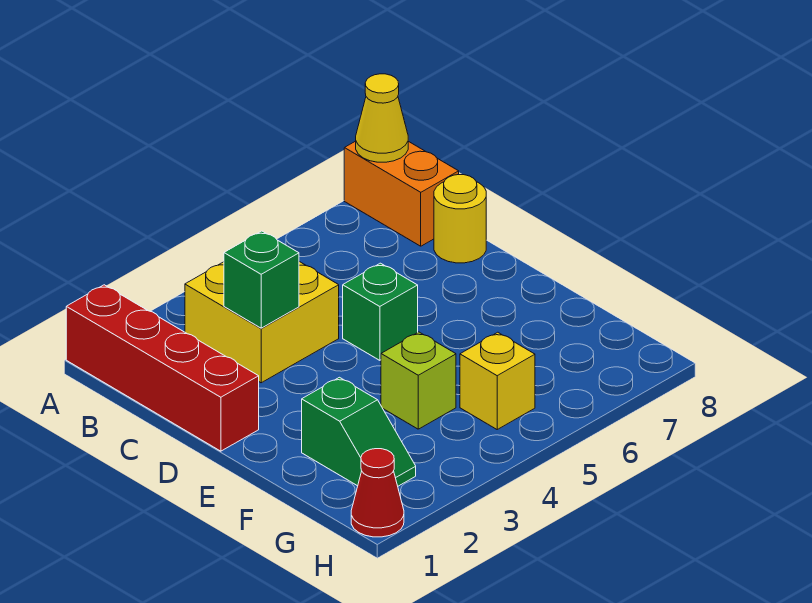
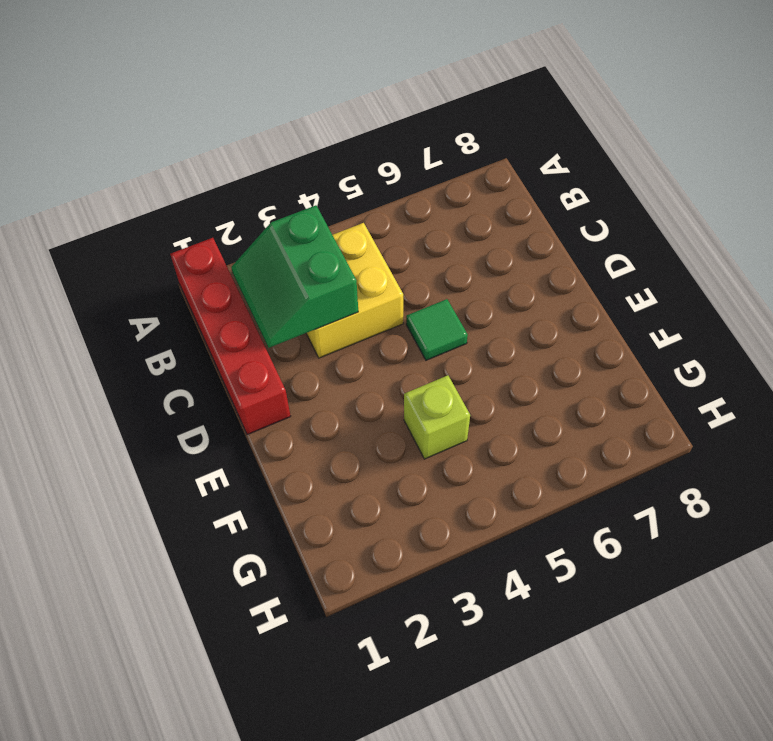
green slope B2:C3 level 2 top 3 -> green brick C3 level 2
green tile D5 level 1 -> green brick D5 level 1
none -> orange brick A8:B8 level 1
none -> yellow round brick C8 level 1

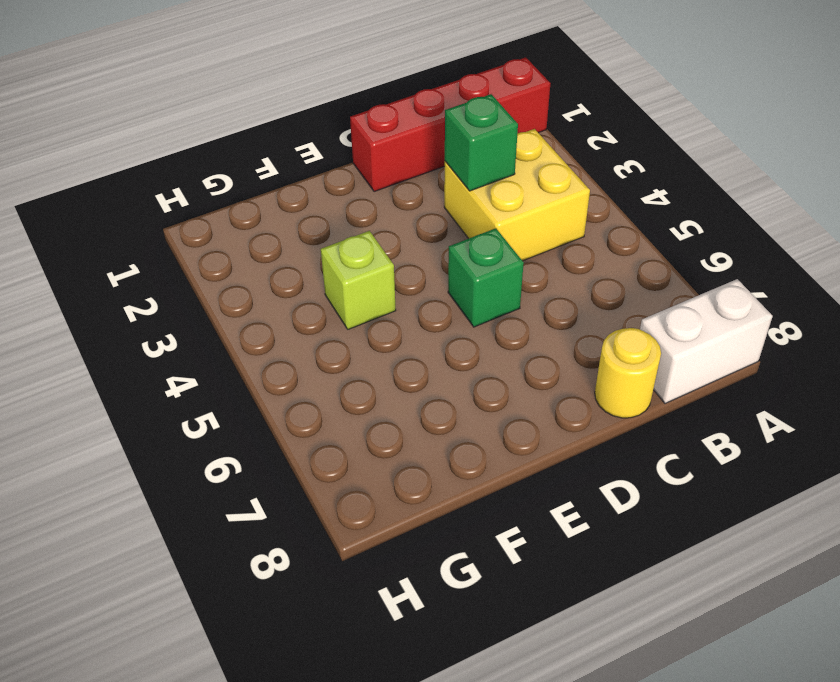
white brick A8:B8 level 1 -> orange brick A8:B8 level 1
none -> green slope F2:G2 level 1 top F
none -> yellow brick G5 level 1

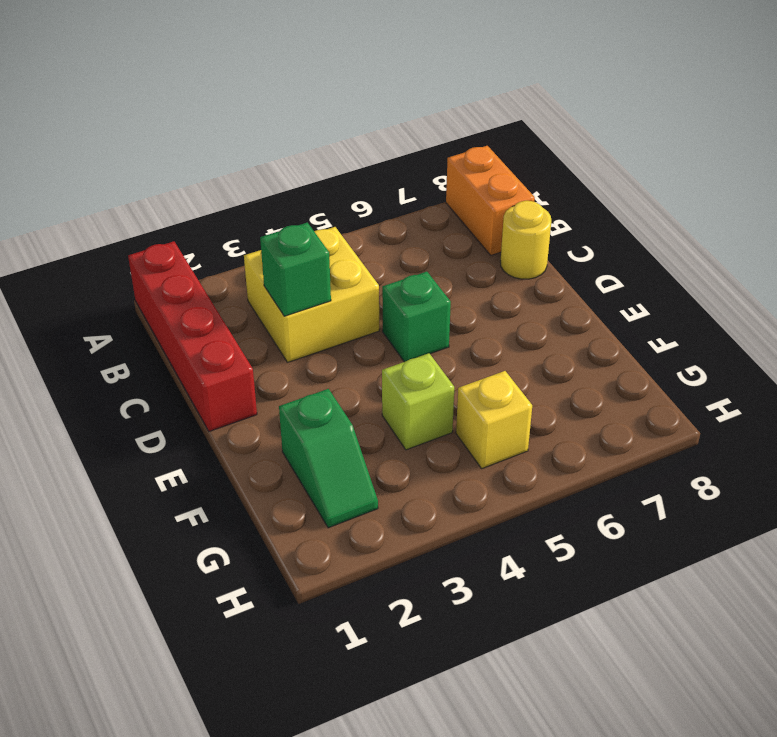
none -> red cone H1 level 1
none -> yellow cone A8 level 2

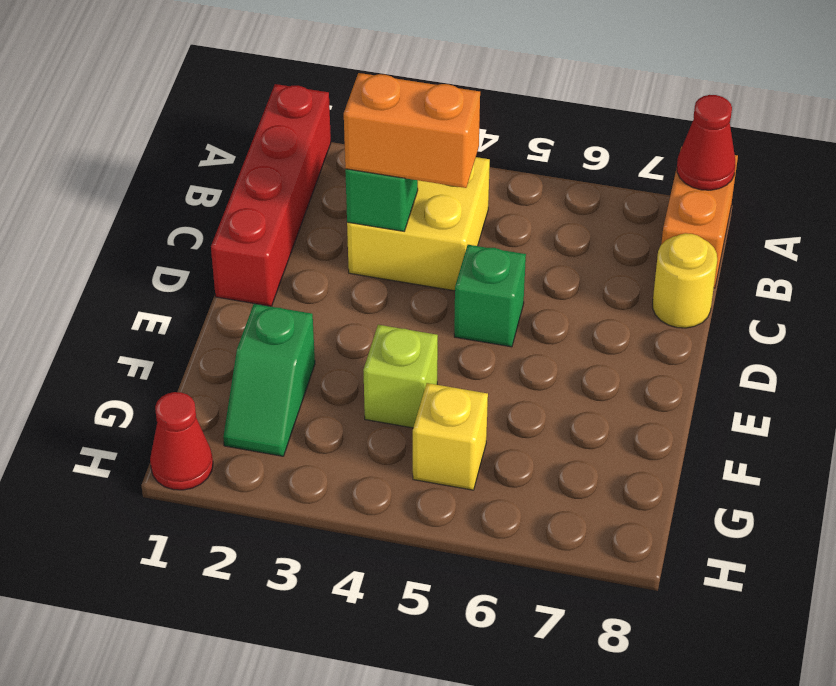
red cone A8 level 2 -> yellow cone A8 level 2
orange brick C3:C4 level 3 -> none

